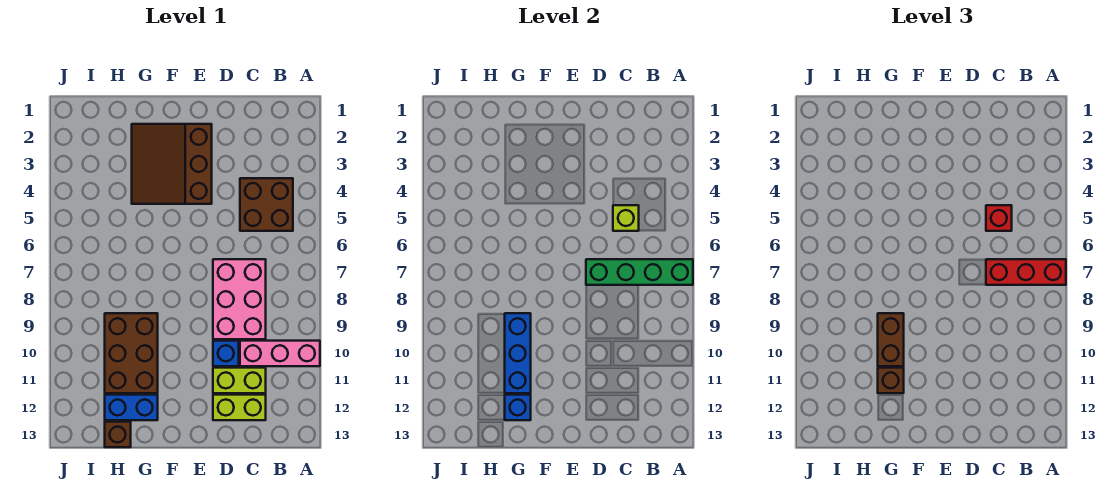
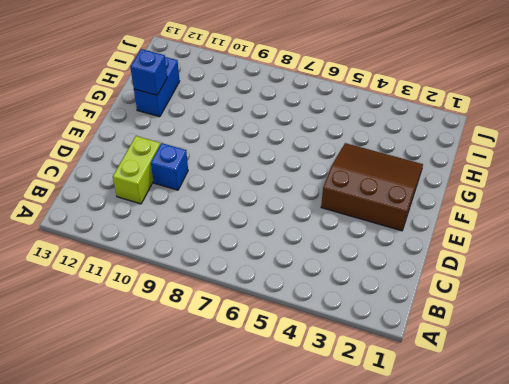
none -> pink brick A10:C10 level 1
none -> brown brick B4:C5 level 1
none -> pink brick C7:D9 level 1

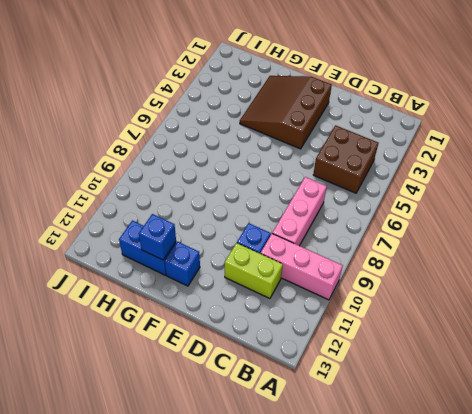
pink brick C7:C9 level 1 -> pink brick C7:D9 level 1
blue brick F12 level 1 -> none
none -> lime brick C12:D12 level 1
none -> brown brick G9:H11 level 1
none -> brown brick H13 level 1

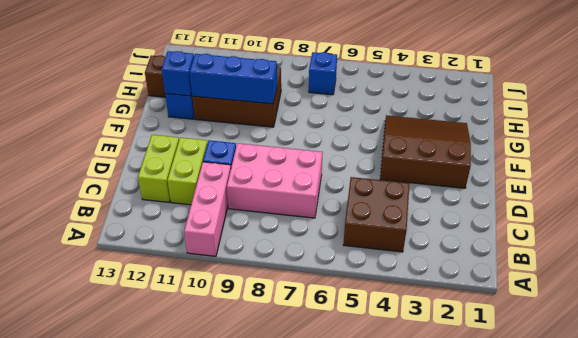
blue brick I7 level 1 -> none
none -> green brick A7:D7 level 2
none -> lime brick C5 level 2
none -> red brick A7:C7 level 3

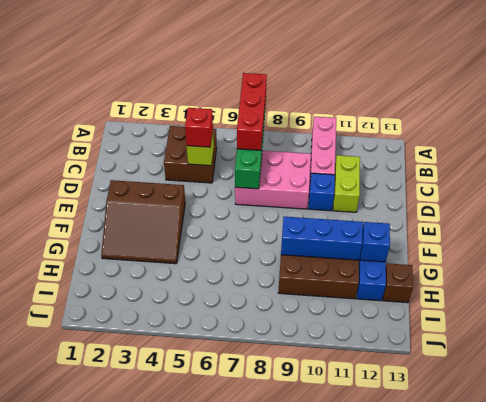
none -> lime brick C12:D12 level 1
none -> brown brick G9:G10 level 3
none -> brown brick G11 level 3

